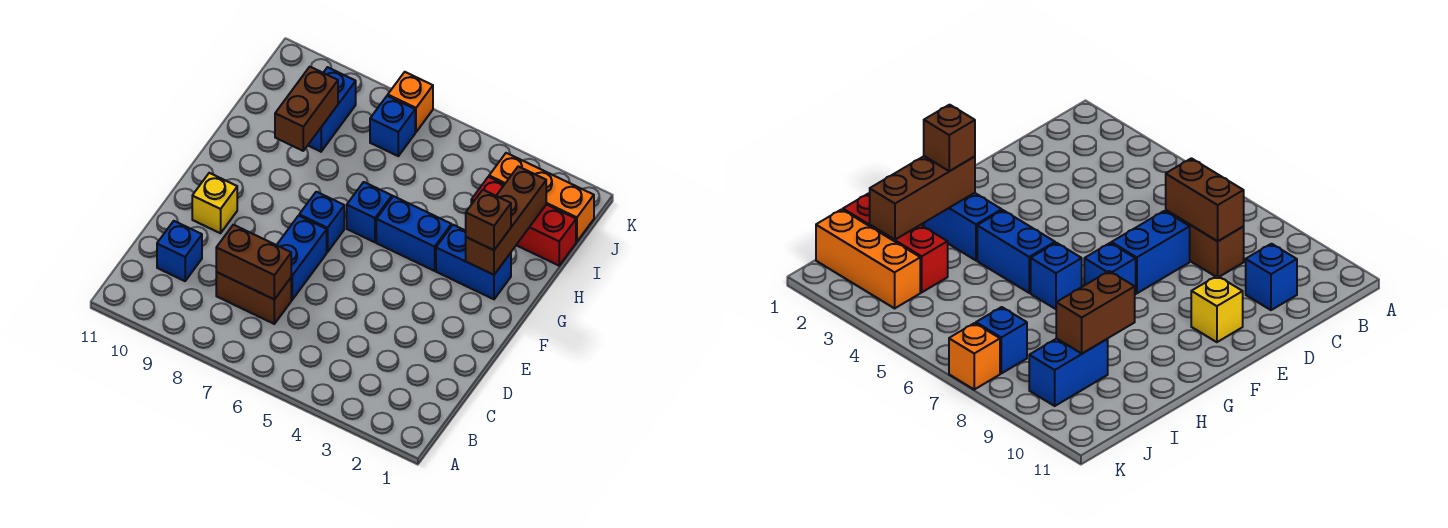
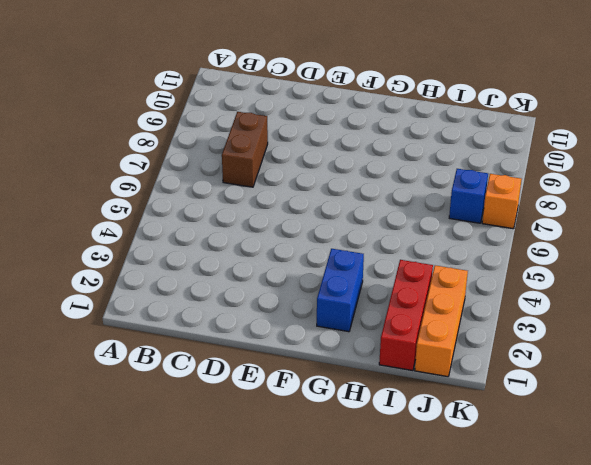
none -> blue brick C10 level 1
none -> blue brick D7:E7 level 1
none -> yellow brick E10 level 1

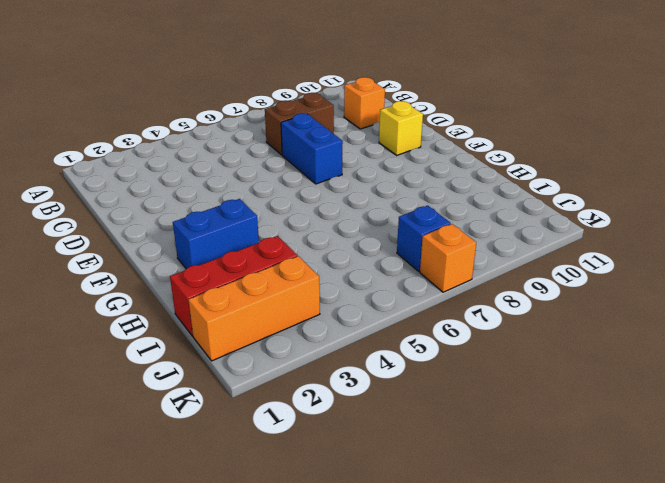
orange brick C10 level 1 -> blue brick C10 level 1
none -> blue brick F7 level 1
none -> blue brick G4:G5 level 1
none -> blue brick G6 level 1

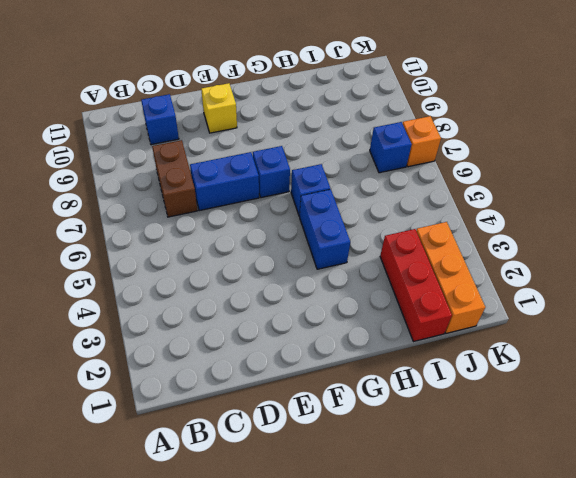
none -> blue brick G2:G3 level 1
none -> blue brick I9:J9 level 1
none -> brown brick C7:C8 level 2

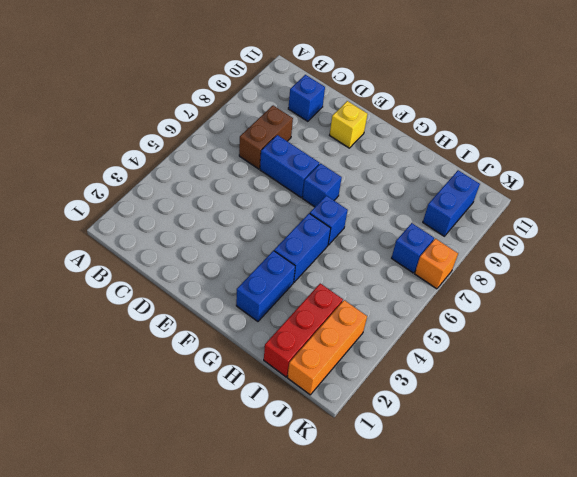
blue brick J9:J10 level 1 -> blue brick I9:J9 level 1
none -> brown brick C7:C8 level 2
none -> brown brick G2:I2 level 2
none -> brown brick H9:I9 level 2

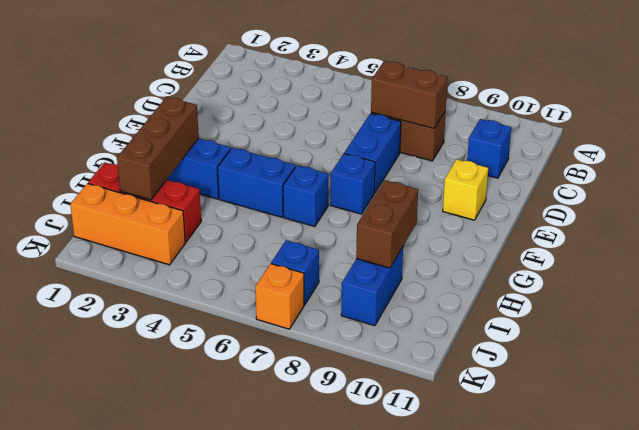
none -> brown brick G2 level 3

